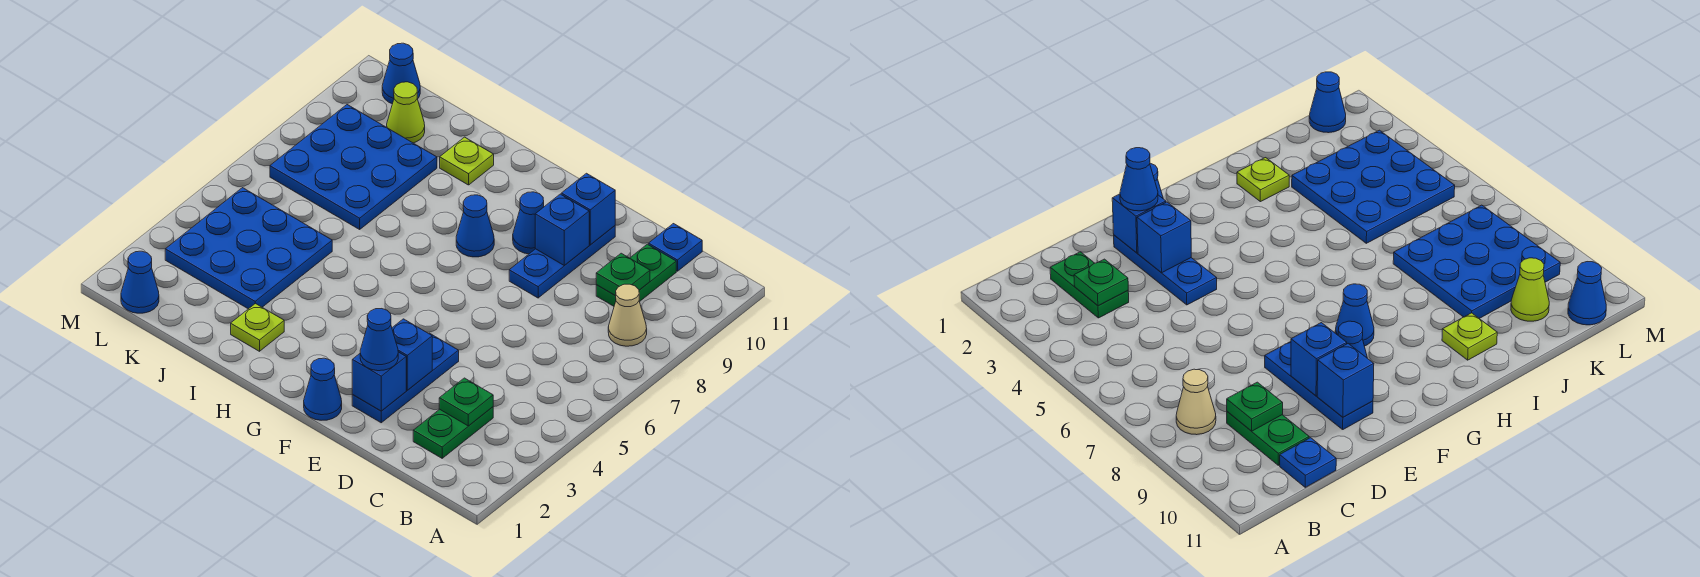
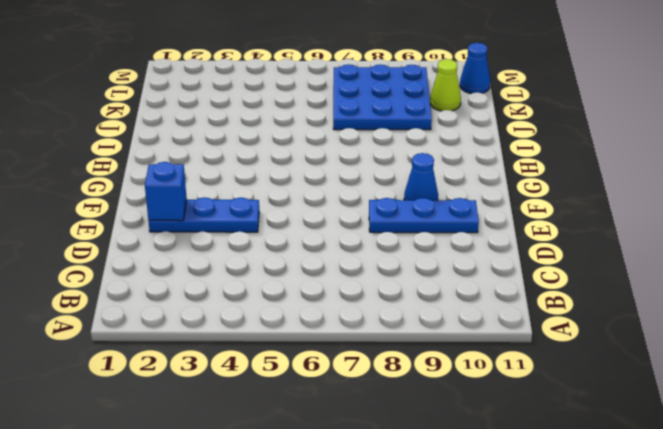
none -> tan cone B8 level 1
none -> green plate C2:C3 level 1
none -> green plate C9:C10 level 1

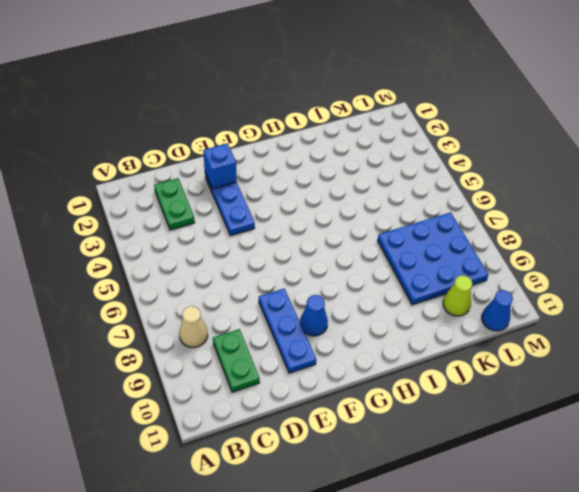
none -> blue plate C11 level 1
none -> blue cone F1 level 1
none -> blue cone G8 level 1

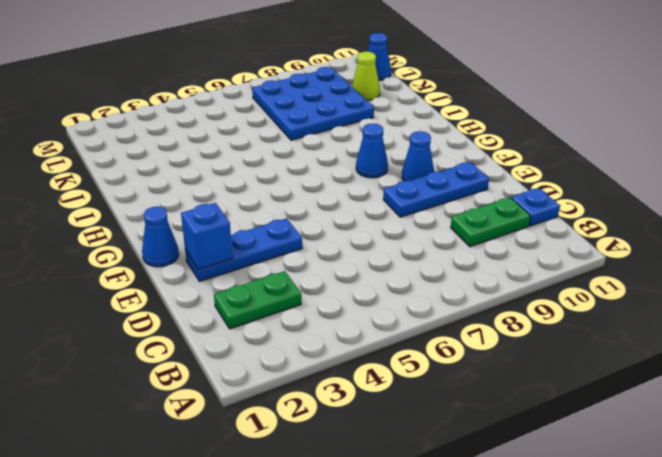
none -> tan cone B8 level 1
none -> lime plate I2 level 1
none -> lime plate I10 level 1

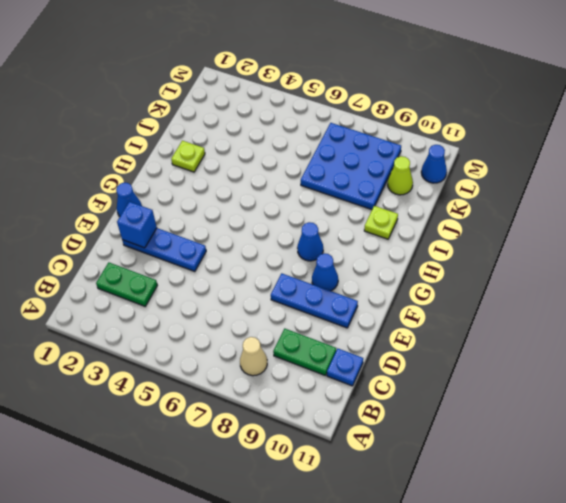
none -> blue plate J3:L5 level 1
none -> blue cone L1 level 1
none -> green plate C3 level 2

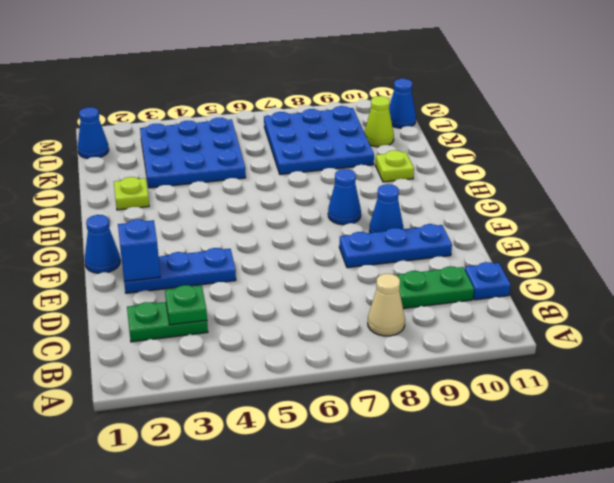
none -> green plate C9 level 2
none -> blue brick E3 level 2
none -> blue brick E9 level 2

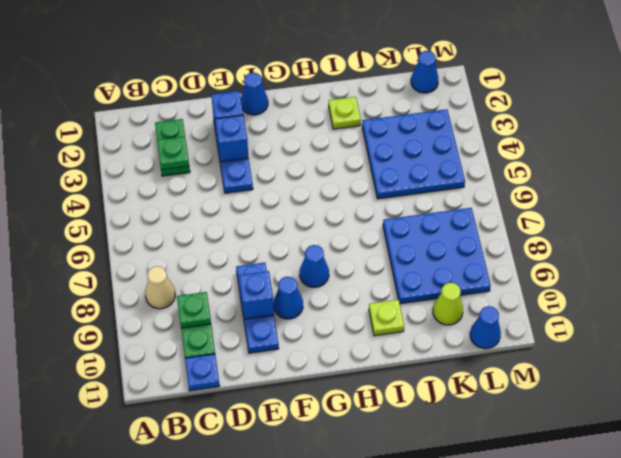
none -> blue brick E10 level 2
none -> blue cone E2 level 3

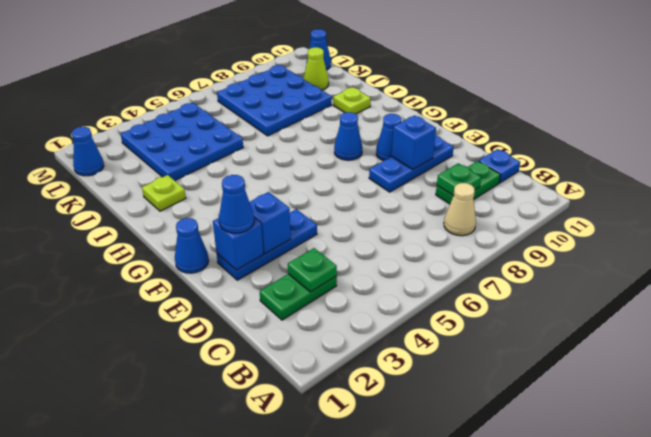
none -> blue brick E10 level 2

